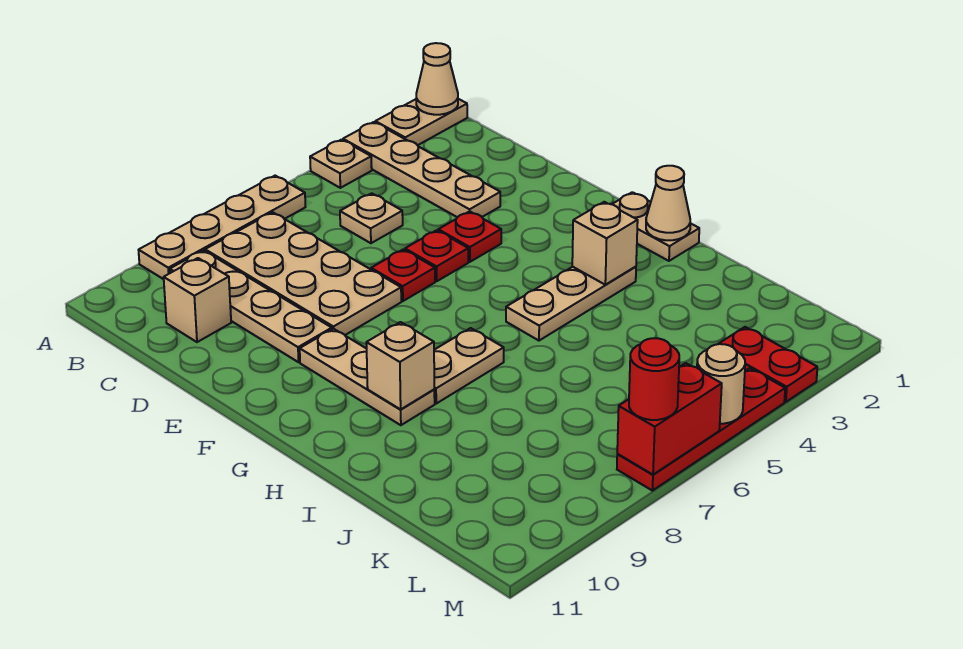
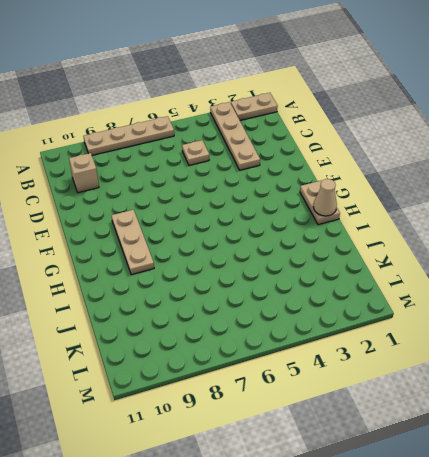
none -> tan plate A4 level 1
none -> tan plate B7:E8 level 1
none -> tan plate B9:E9 level 1

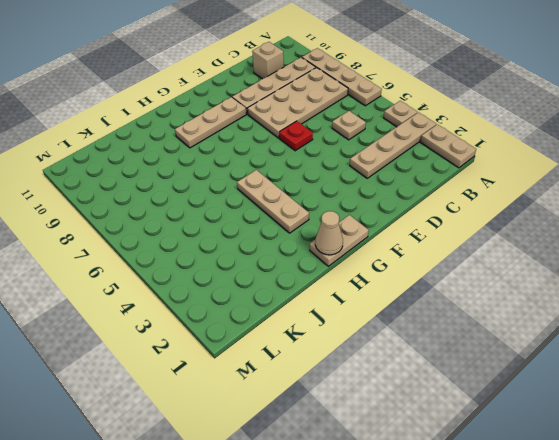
none -> red plate E4 level 1
none -> red plate E5 level 1
none -> tan plate H7:H8 level 1

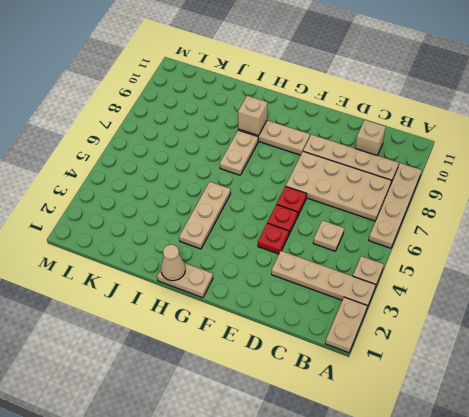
none -> red plate L3:M3 level 1
none -> red plate M4:M7 level 1
none -> tan cone A1 level 2

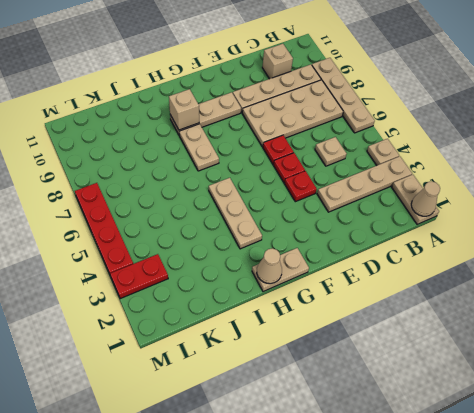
none -> tan brick H3 level 2
none -> tan round brick M5 level 2
none -> red brick M6:M7 level 2

